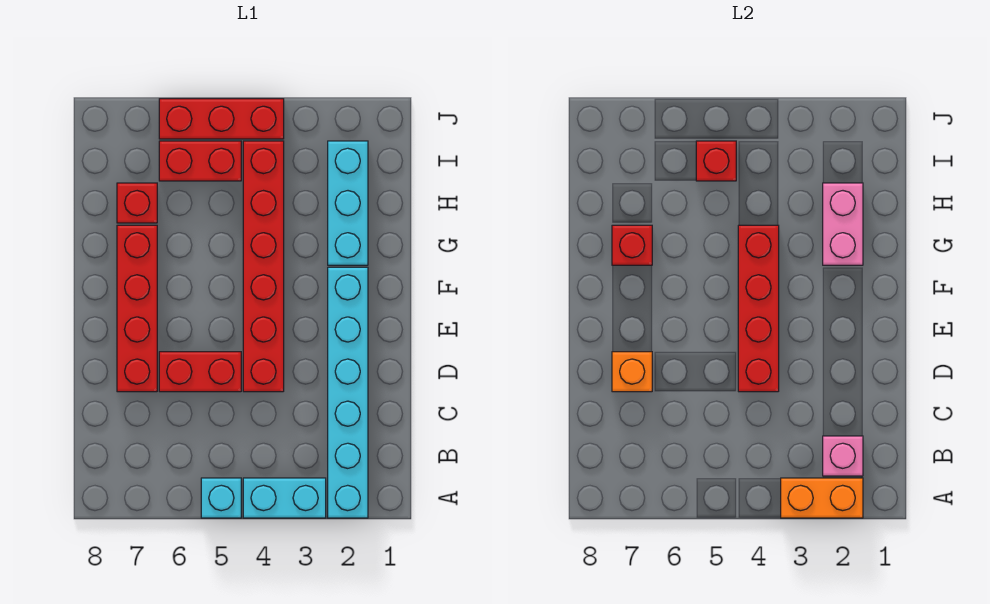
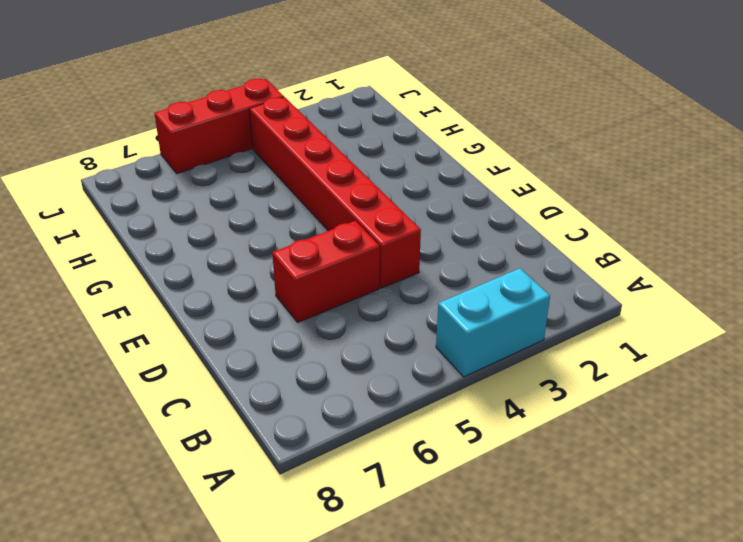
none -> cyan brick A2:F2 level 1
none -> cyan brick A5 level 1
none -> red brick D7:G7 level 1

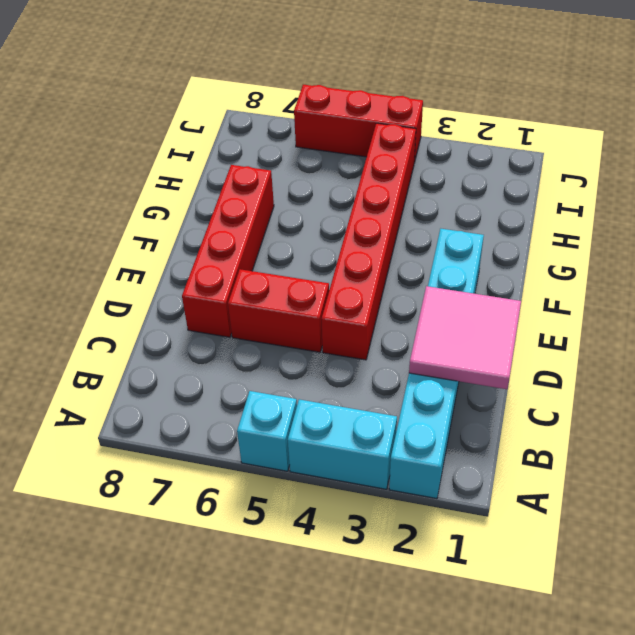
pink tile C1:D2 level 2 -> none
none -> cyan brick G2:I2 level 1
none -> red brick H7 level 1
none -> red brick I5:I6 level 1

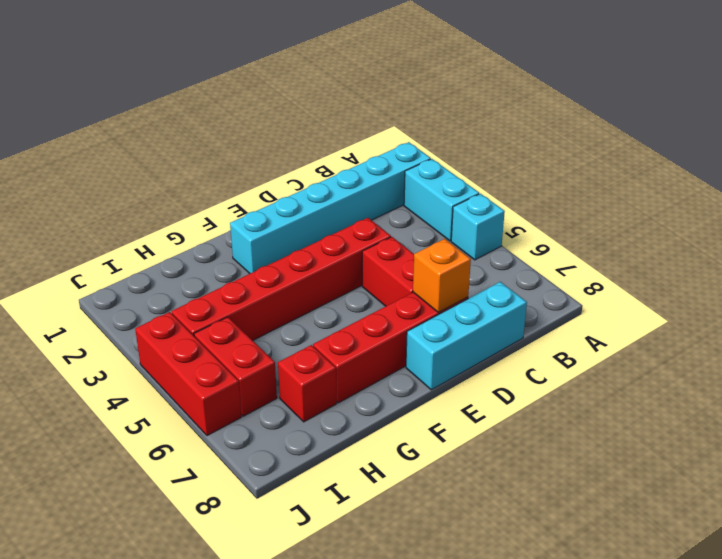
cyan brick C8:E8 level 1 -> cyan brick G2:I2 level 1
none -> orange brick A2:A3 level 2
none -> pink brick B2 level 2
none -> red brick D4:G4 level 2

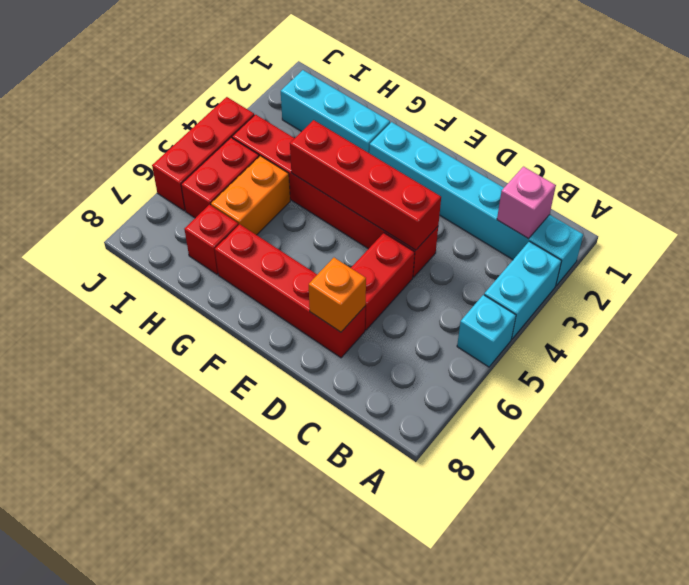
orange brick H5:H6 level 1 -> orange brick A2:A3 level 2
none -> pink brick G2:H2 level 2
none -> red brick G7 level 2
none -> red brick I5 level 2

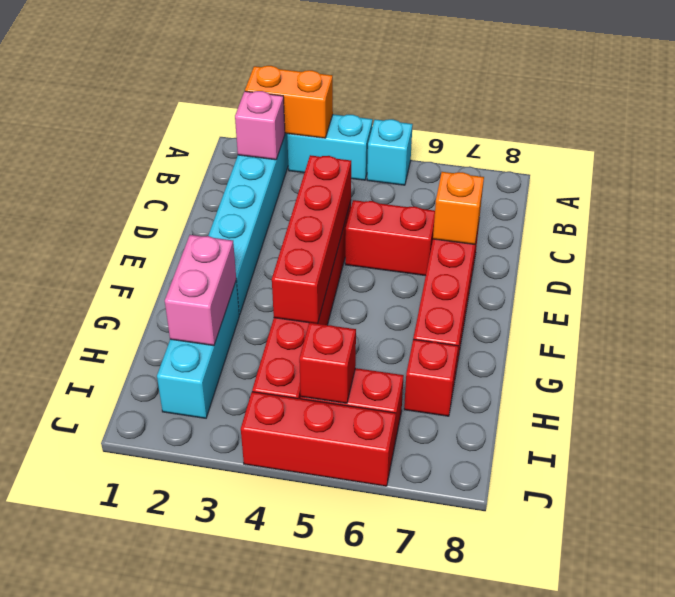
none -> red brick G7 level 2

